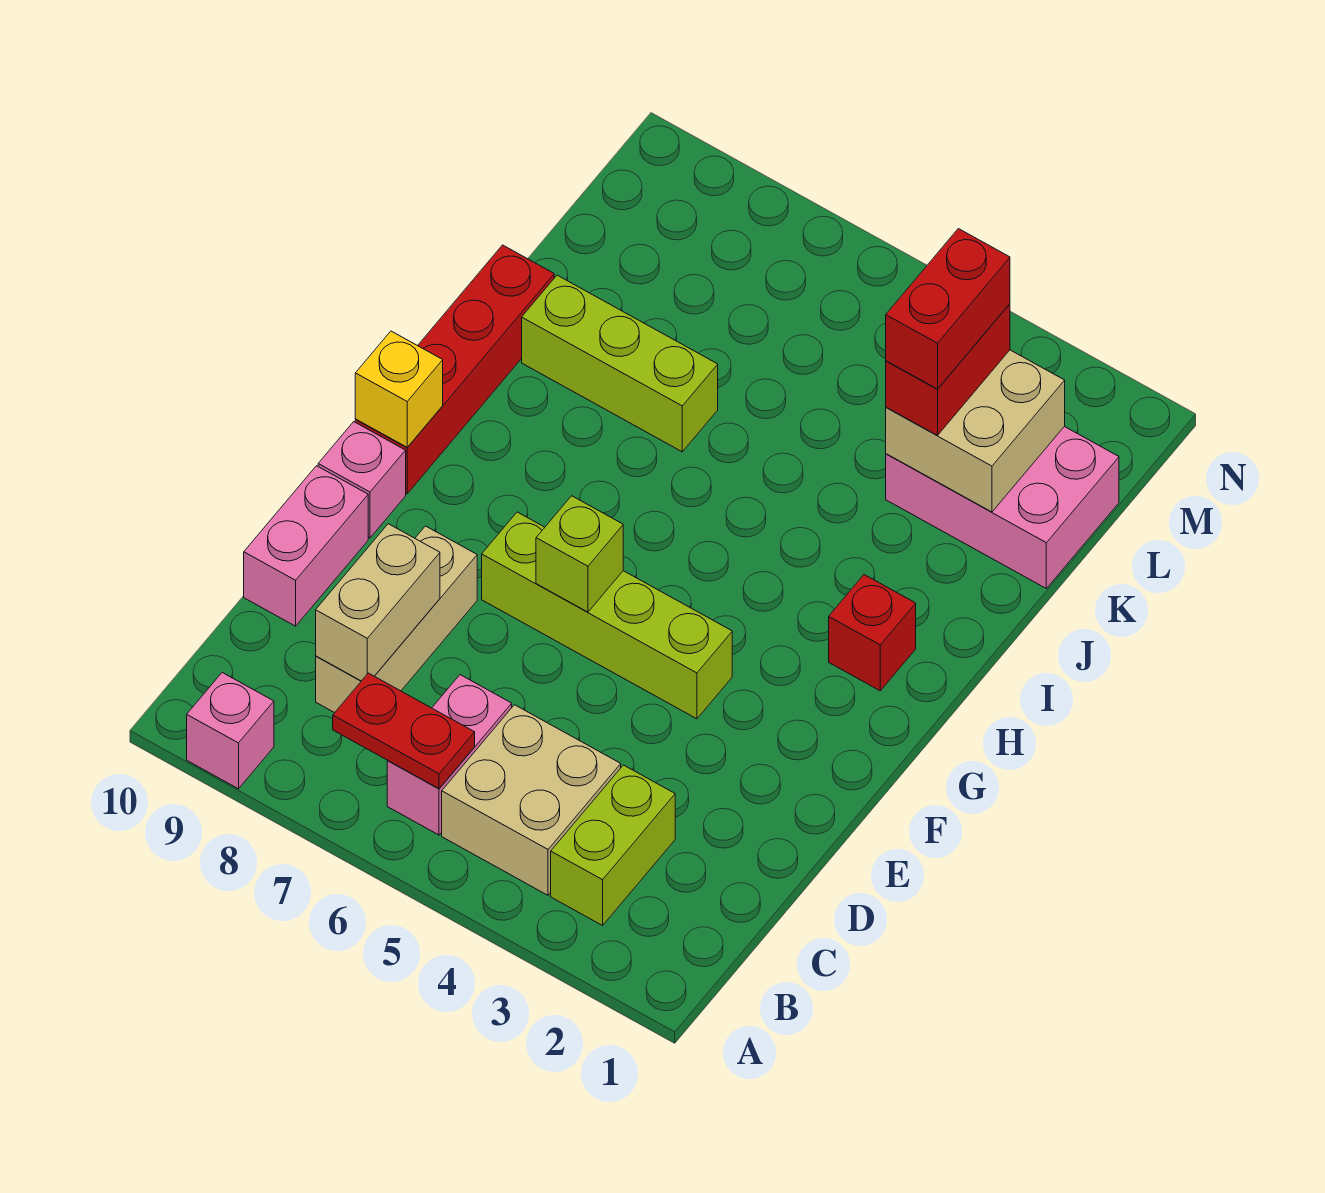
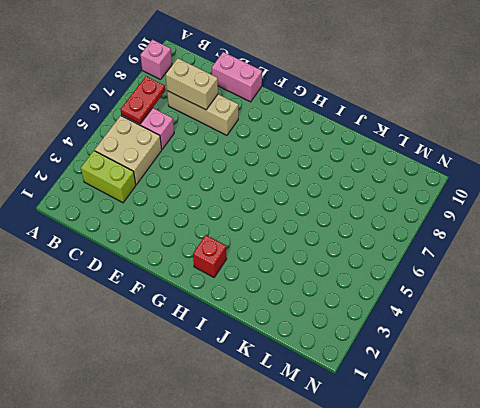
none -> lime brick F4:F7 level 1
none -> pink brick F10 level 1
none -> red brick G10:J10 level 1

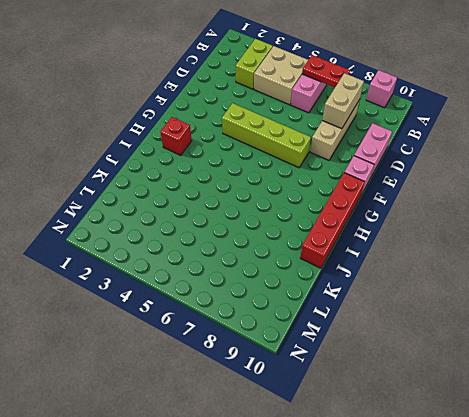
none -> lime brick J7:J9 level 1
none -> pink brick K1:L3 level 1
none -> lime brick F6 level 2

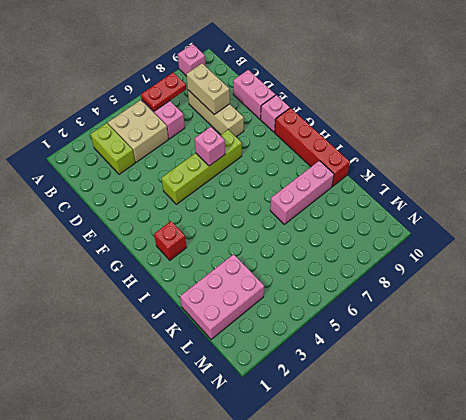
pink brick F6 level 2 -> lime brick F6 level 2
pink brick J7:J9 level 1 -> lime brick J7:J9 level 1
none -> yellow brick G10 level 2
none -> tan brick K2:L3 level 2
none -> red brick K3:L3 level 3

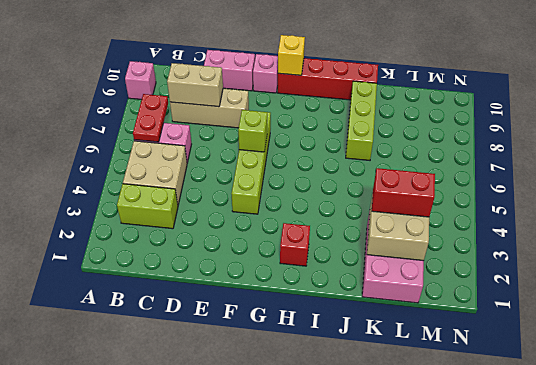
none -> red brick K3:L3 level 4

